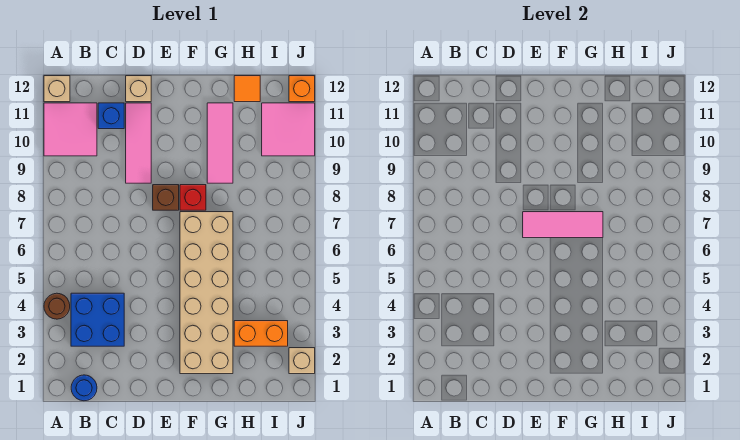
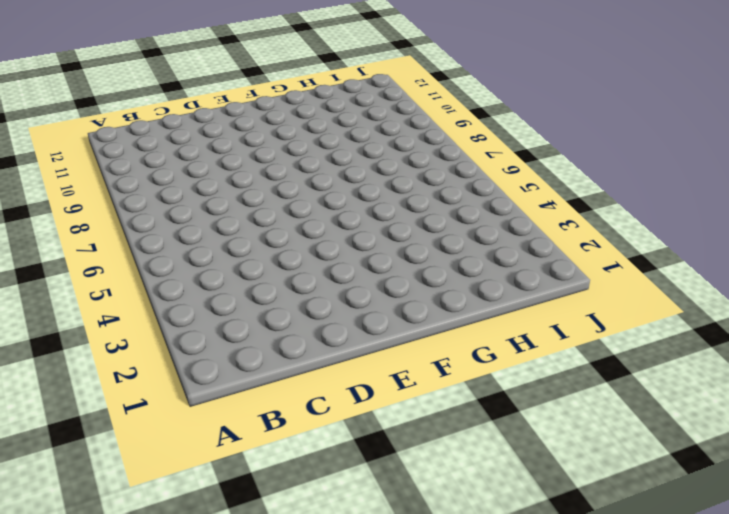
none -> brown round brick A4 level 1
none -> pink tile A10:B11 level 1
none -> tan brick A12 level 1

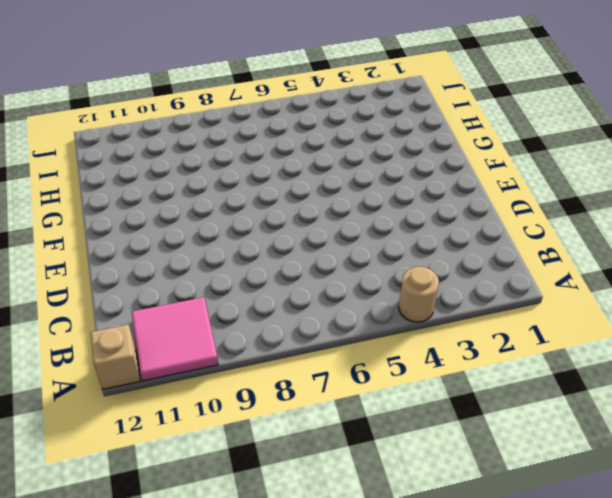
tan round brick A4 level 1 -> brown round brick A4 level 1
none -> blue round brick B1 level 1
none -> blue brick B3:C4 level 1
none -> blue brick C11 level 1

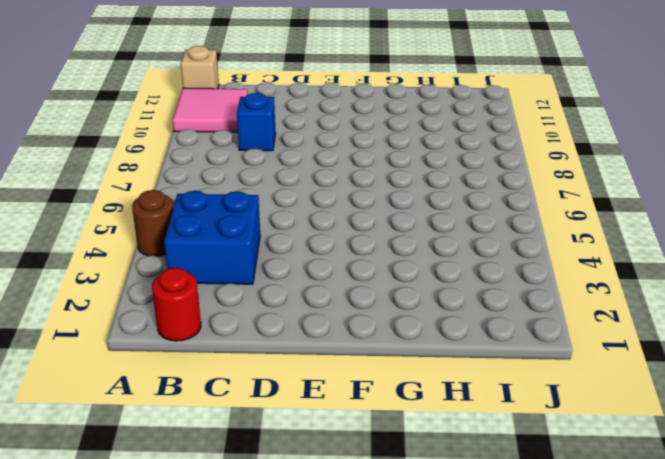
red round brick B1 level 1 -> blue round brick B1 level 1
blue brick C9 level 1 -> blue brick C11 level 1
none -> pink tile D9:D11 level 1
none -> tan brick D12 level 1
none -> brown brick E8 level 1

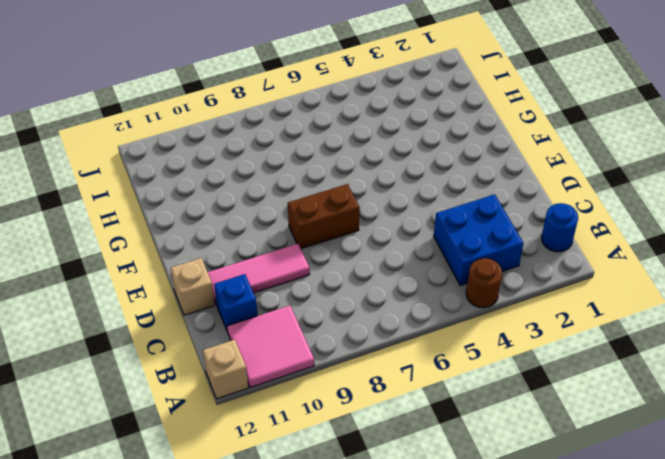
brown brick E7:E8 level 1 -> brown brick E8 level 1
none -> tan brick F2:G7 level 1
none -> red brick F8 level 1
none -> pink tile G9:G11 level 1

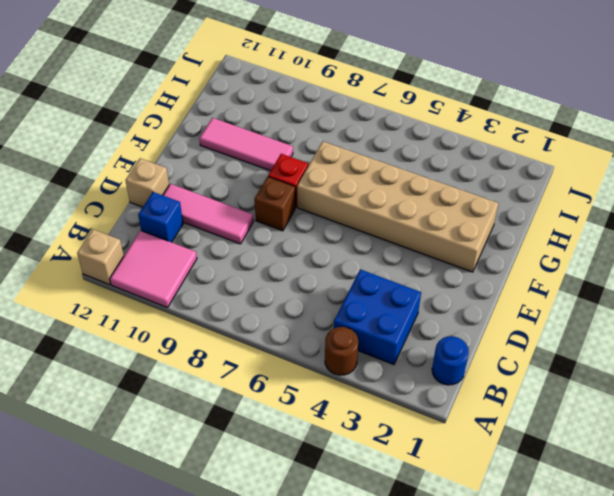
none -> orange brick H3:I3 level 1
none -> orange tile H12 level 1
none -> pink tile I10:J11 level 1

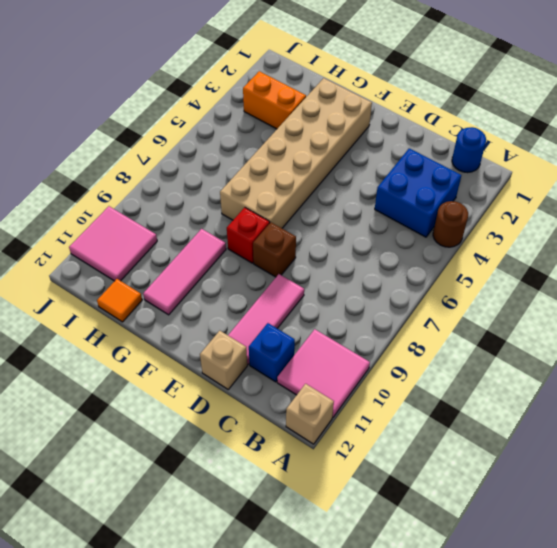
none -> tan brick J2 level 1
none -> orange brick J12 level 1
none -> pink tile E7:G7 level 2

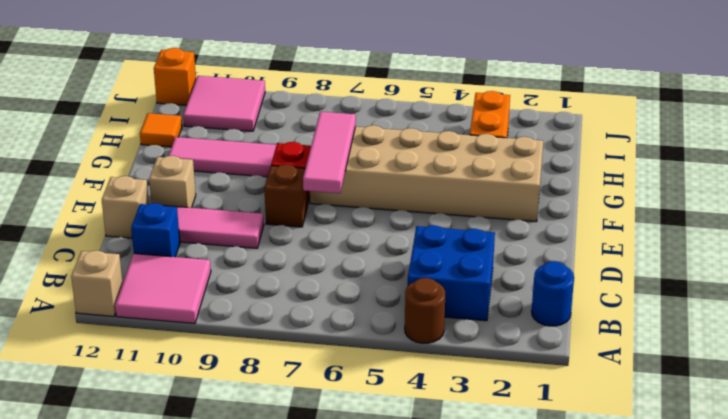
tan brick E11 level 1 -> tan brick J2 level 1

